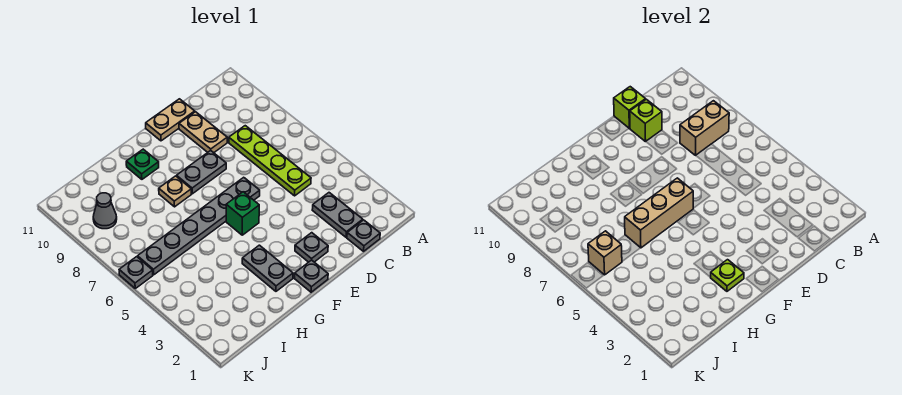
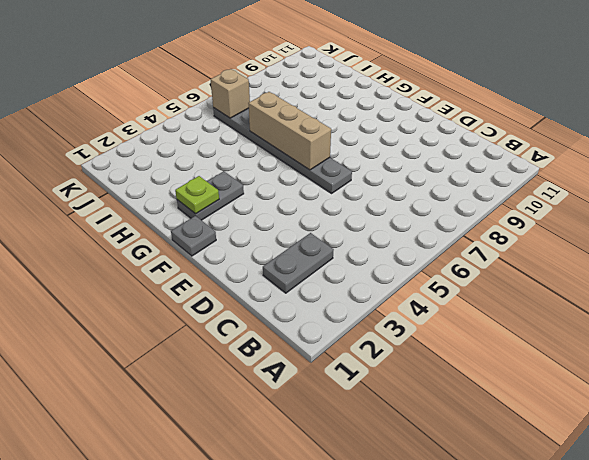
none -> grey plate C1 level 1
none -> lime plate C5:C8 level 1
none -> tan plate D9:D10 level 1

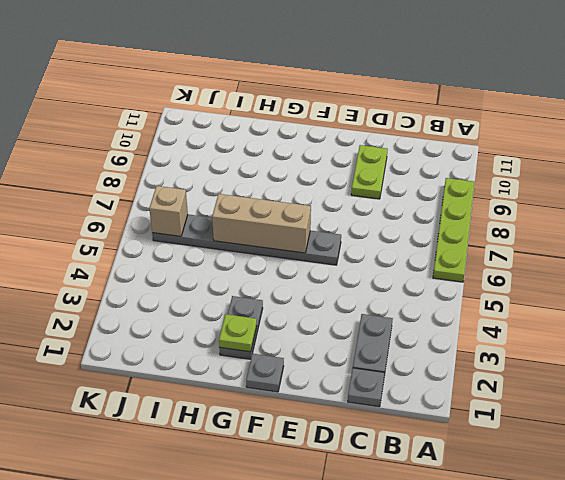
lime plate A6:A9 level 1 -> lime plate C5:C8 level 1
lime plate D9:D10 level 1 -> tan plate D9:D10 level 1
none -> tan plate D11:E11 level 1
none -> grey plate E2 level 1
none -> grey plate E8:F8 level 1

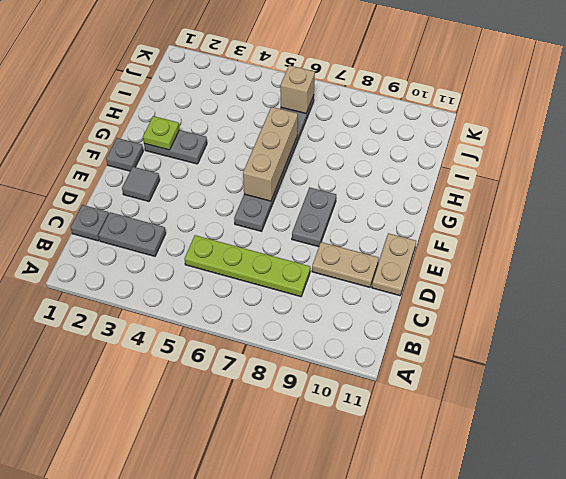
grey tile E2 level 1 -> grey plate E2 level 1
none -> green brick F5 level 1
none -> tan plate G8 level 1
none -> green plate G10 level 1

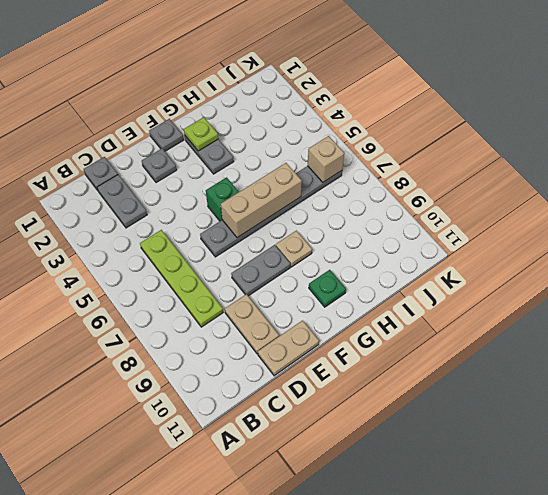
none -> grey cone J9 level 1
none -> grey plate K6 level 1
none -> tan brick B8:C8 level 2

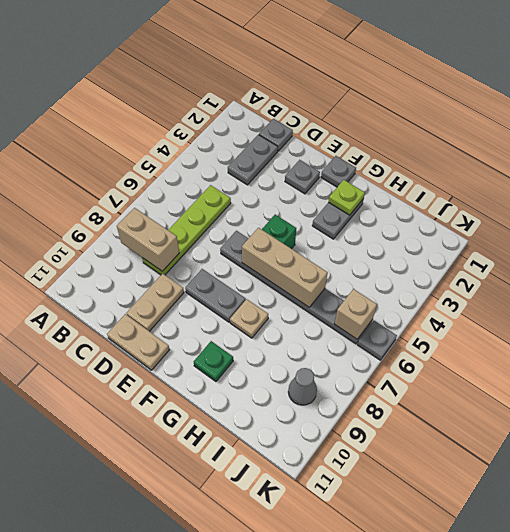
none -> lime brick D10 level 2
none -> lime brick D11 level 2

